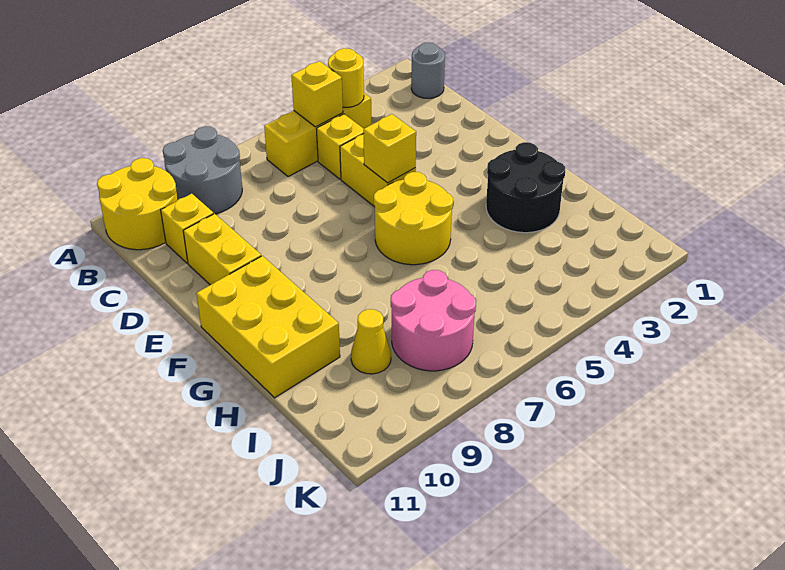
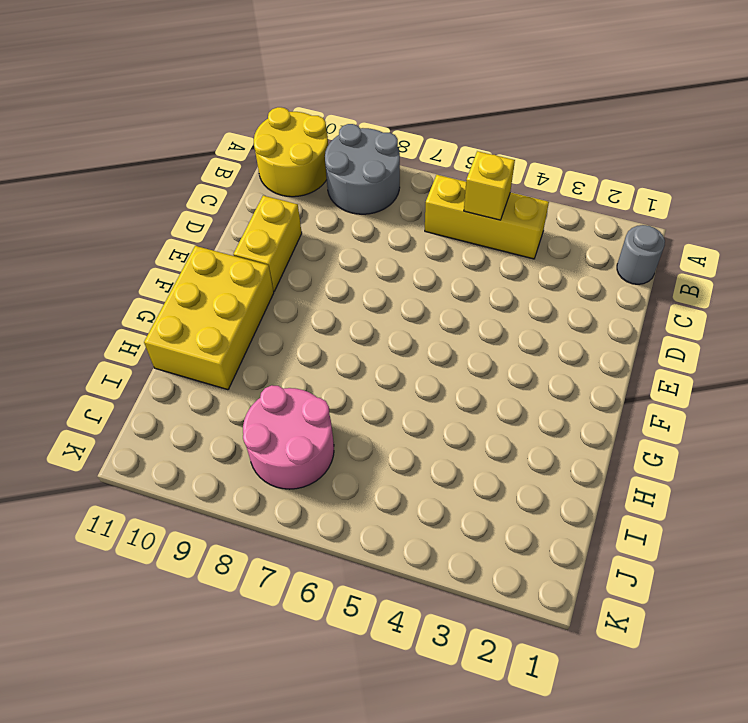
none -> yellow brick C5 level 1
none -> yellow brick C10 level 1
none -> yellow brick D5:E5 level 1

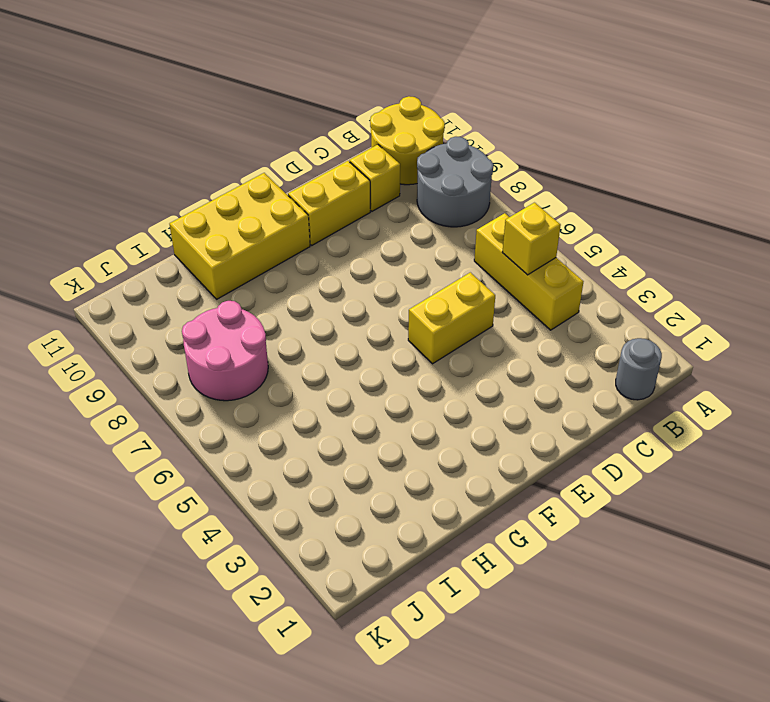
none -> yellow brick C5 level 1
none -> yellow round brick F5:G6 level 1
none -> black round brick G2:H3 level 1

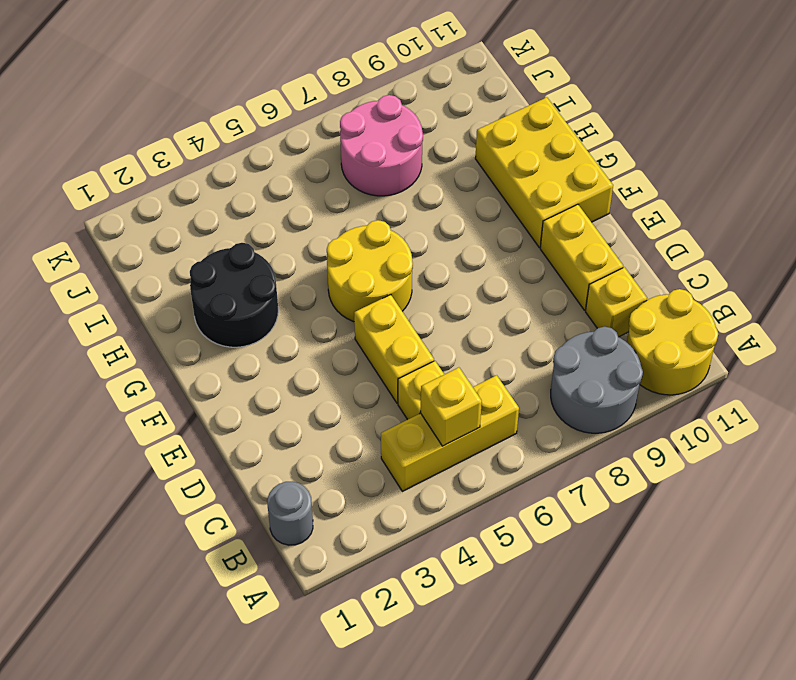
none -> yellow cone I9 level 1
none -> yellow round brick B4 level 2
none -> yellow brick E5 level 2

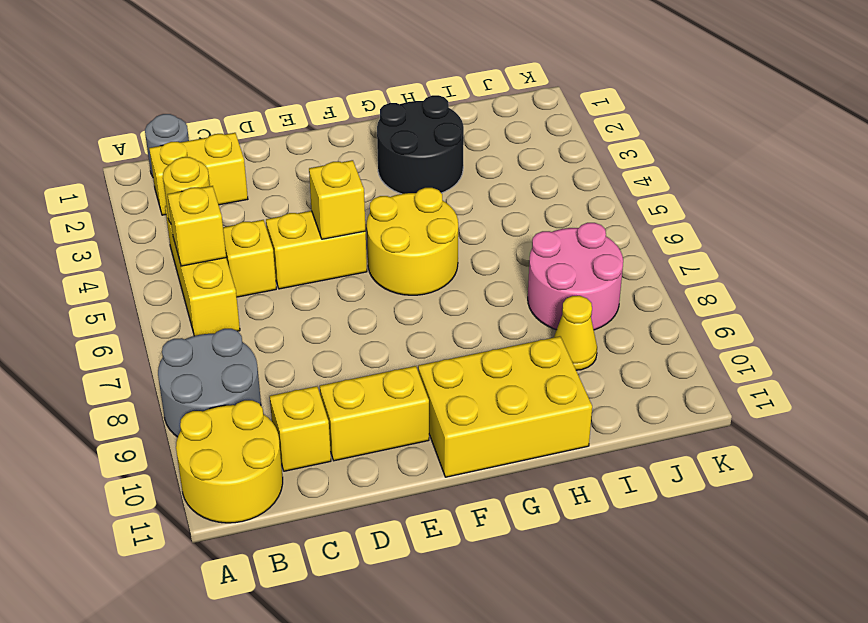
yellow brick B2:C2 level 1 -> none

